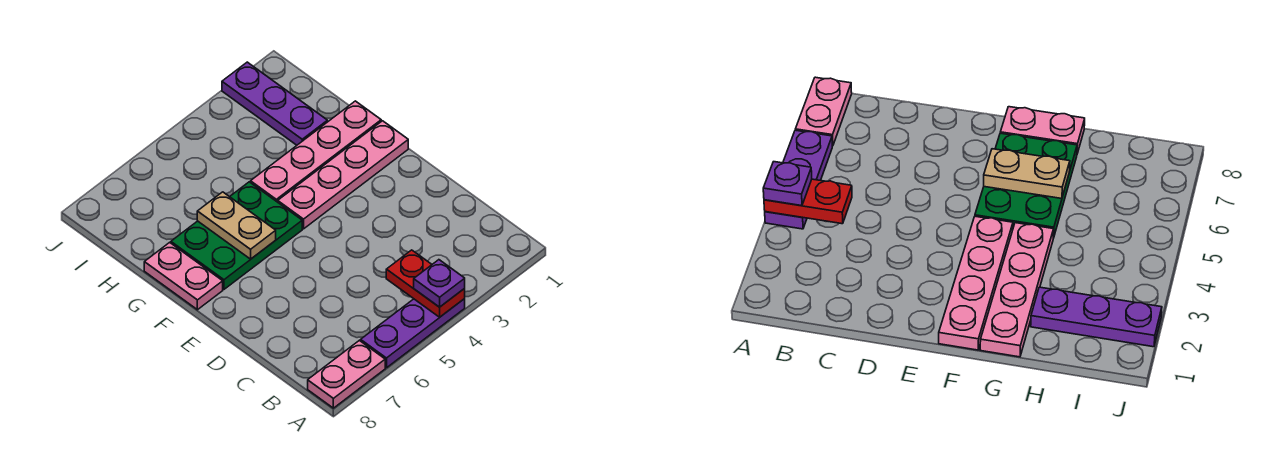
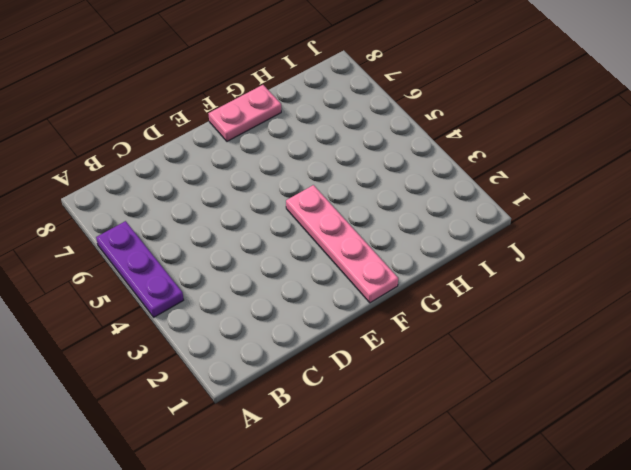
none -> pink plate A7:A8 level 1
none -> green plate F5:G7 level 1

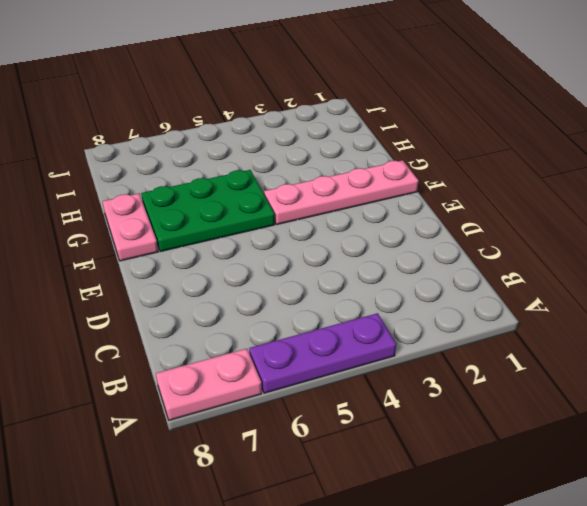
none -> pink plate G1:G4 level 1
none -> purple plate H2:J2 level 1

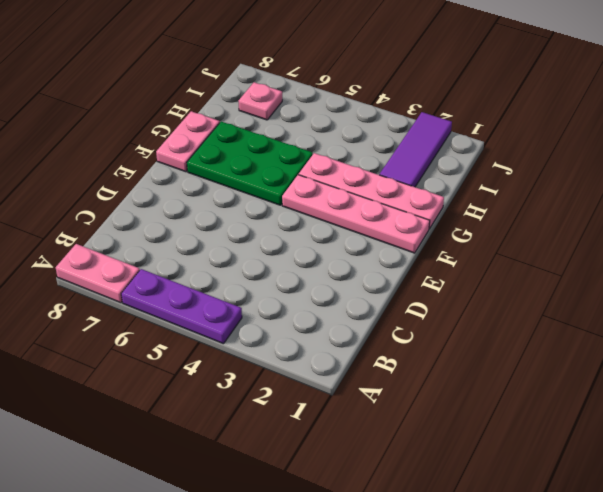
purple tile H2:J2 level 1 -> purple plate H2:J2 level 1
pink plate I7 level 1 -> none
none -> red plate A4:B4 level 2
none -> tan plate F6:G6 level 2

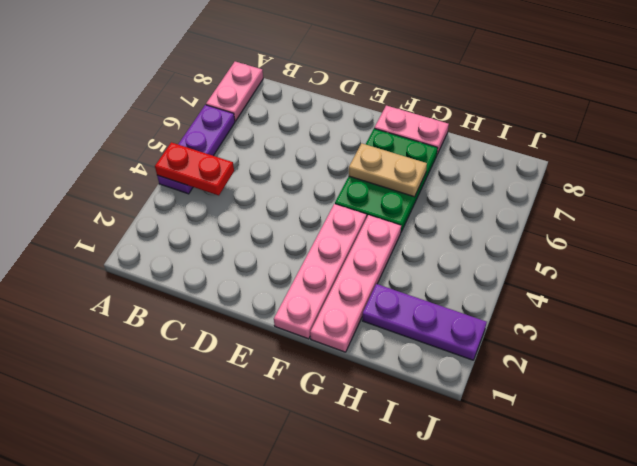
none -> purple plate A4 level 3

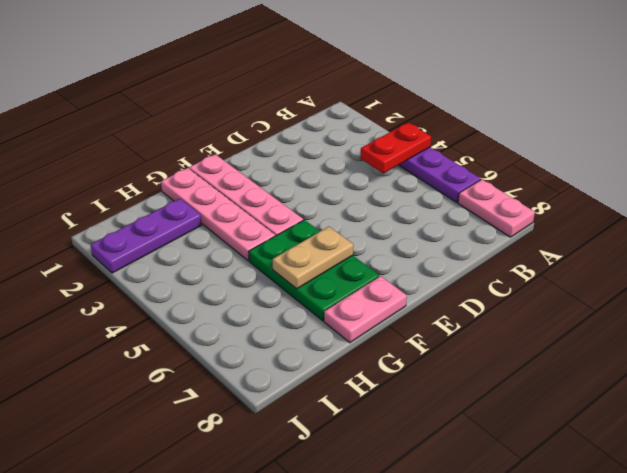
none -> purple plate A4 level 3

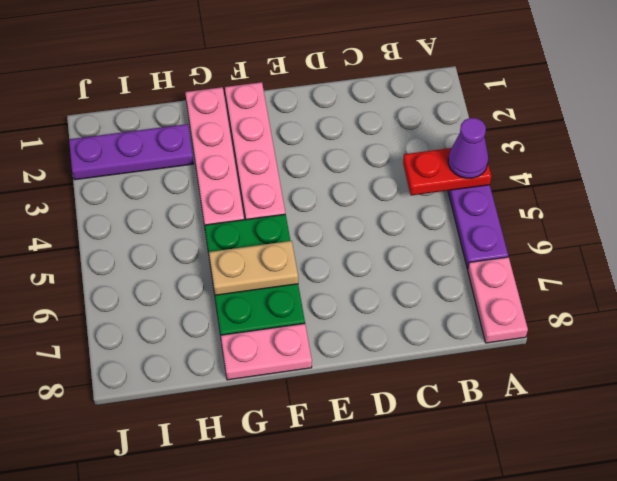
purple cone A4 level 3 -> purple plate A4 level 3

